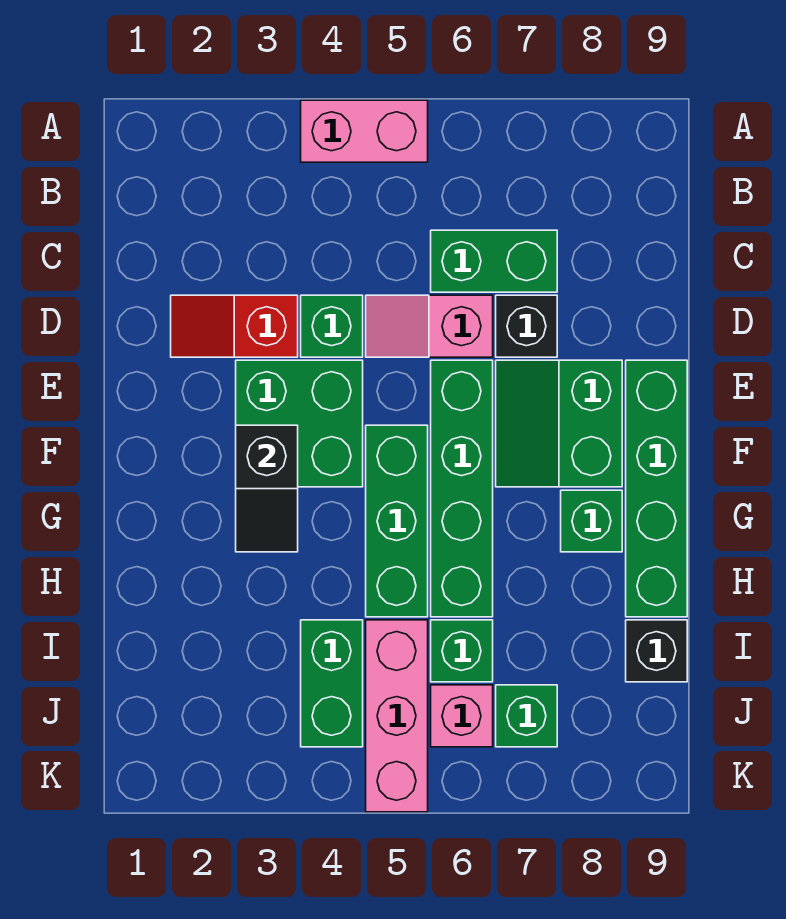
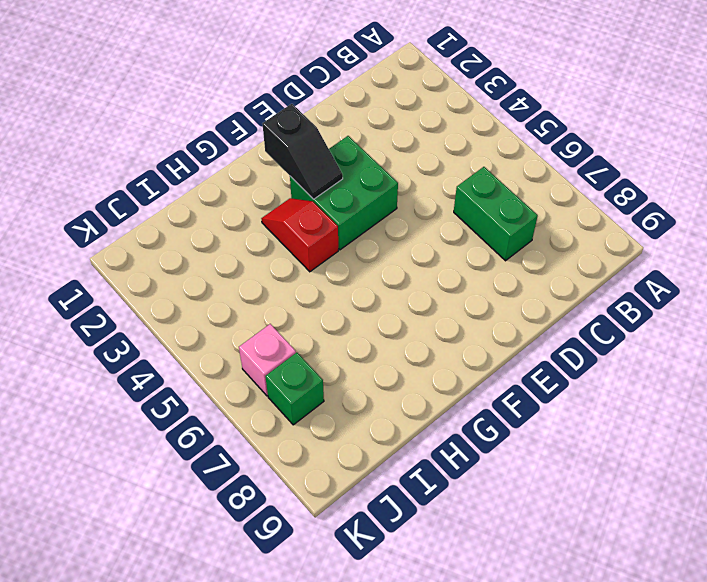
black slope F2:F3 level 2 top 2 -> black slope F3:G3 level 2 top F
red slope G3:G4 level 1 top 4 -> red slope D2:D3 level 1 top 3
none -> pink brick A4:A5 level 1
none -> green brick D4 level 1
none -> pink slope D5:D6 level 1 top 6

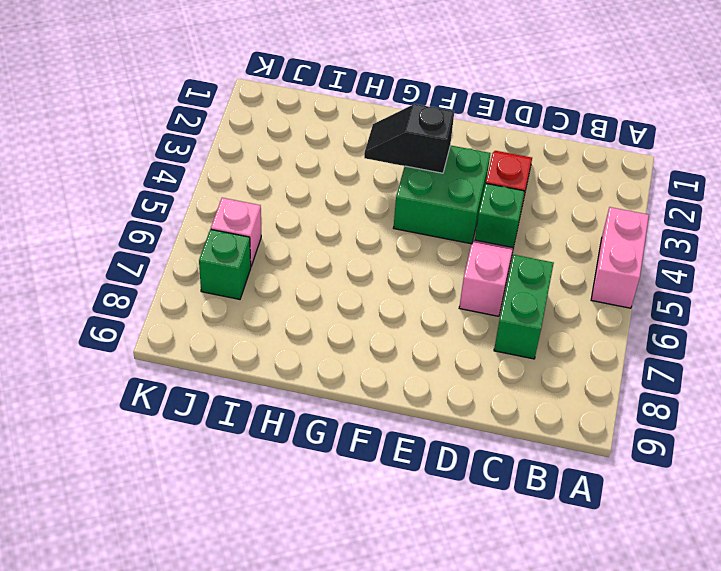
none -> black brick D7 level 1
none -> green brick E6:H6 level 1
none -> green slope E7:F8 level 1 top 8

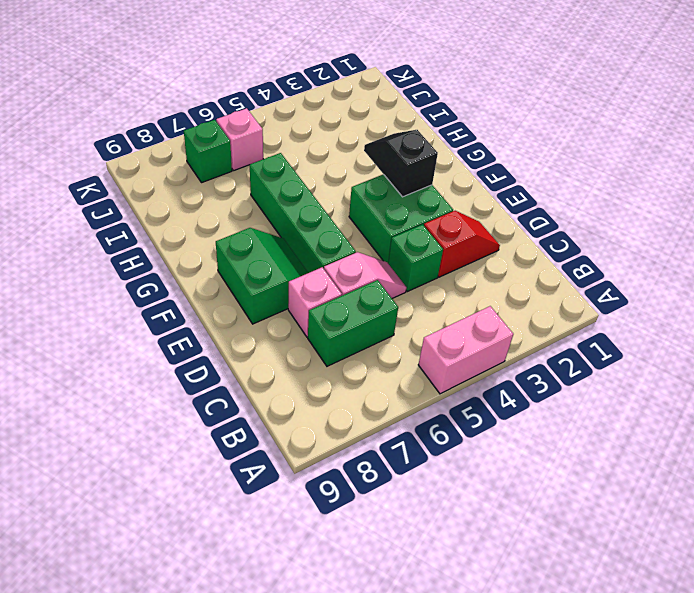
pink brick D7 level 1 -> black brick D7 level 1
none -> green brick E9:H9 level 1
none -> green brick F5:H5 level 1
none -> green brick G8 level 1

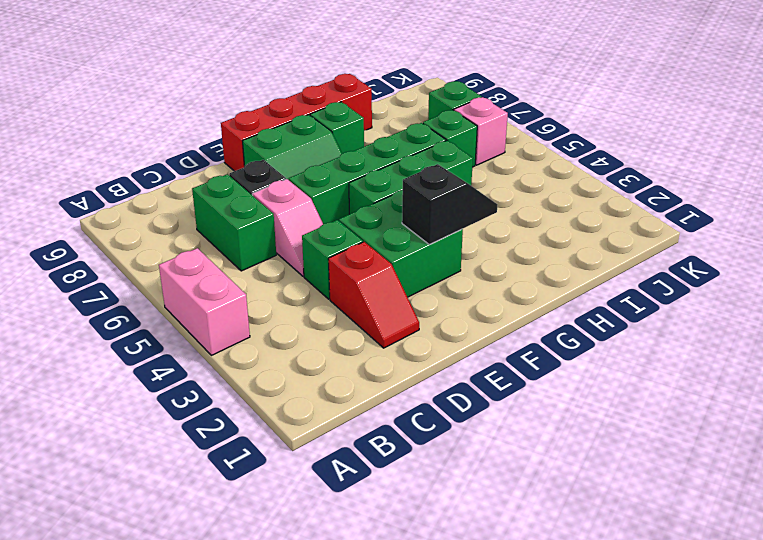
red brick E9:H9 level 1 -> green brick E9:H9 level 1
none -> green brick I4:J4 level 1
none -> pink brick I5:K5 level 1
none -> black brick I9 level 1

